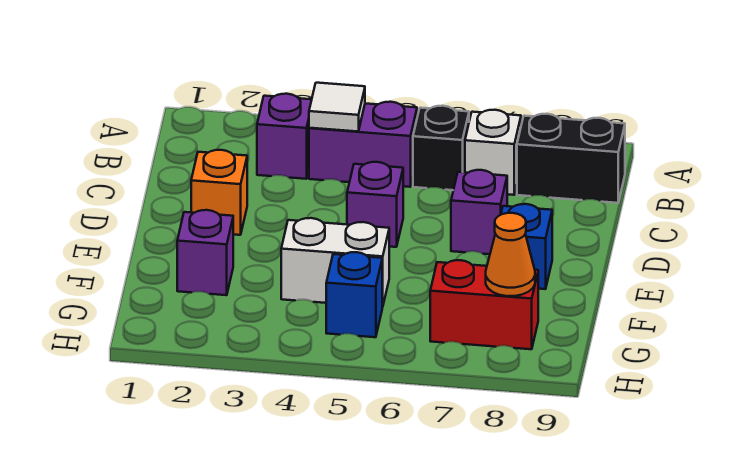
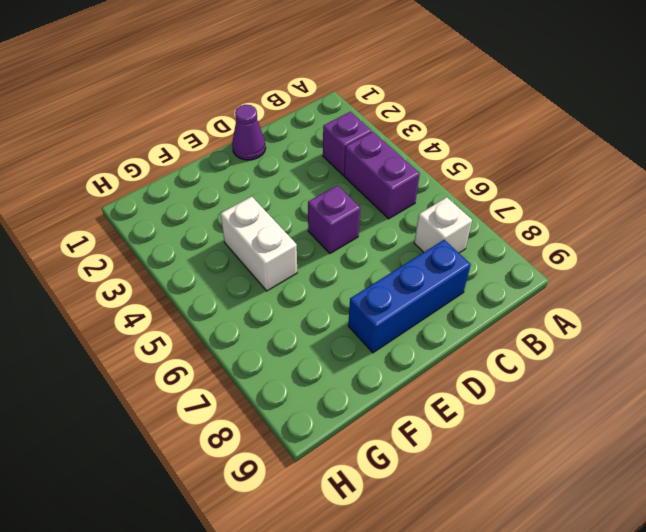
blue brick C8:E8 level 1 -> blue brick E8 level 1
purple cone D1 level 1 -> none
none -> black brick B6 level 1
none -> black brick B8:B9 level 1
none -> orange brick D2 level 1

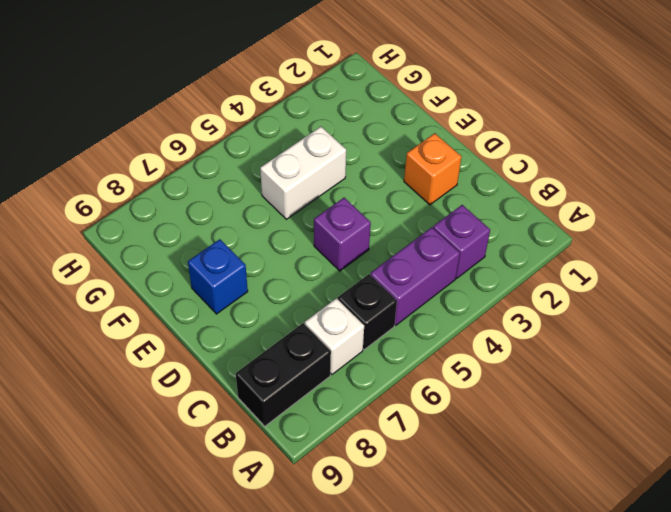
none -> purple brick D7 level 1
none -> purple brick F2 level 1
none -> blue brick G5 level 1

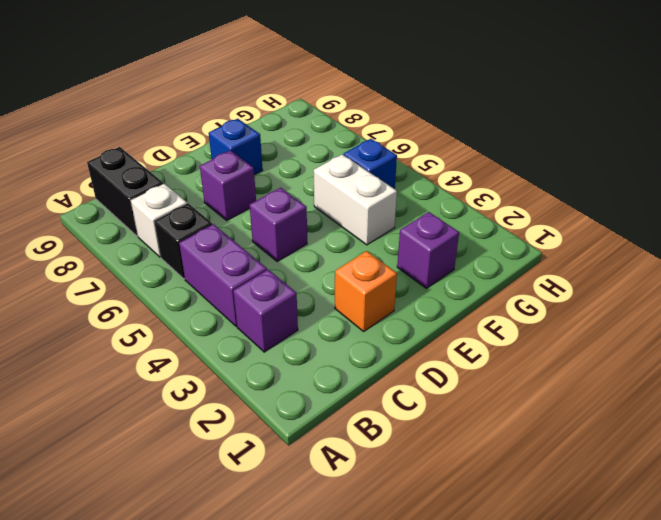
none -> red brick G7:G8 level 1
none -> white tile B4 level 2
none -> orange cone G8 level 2

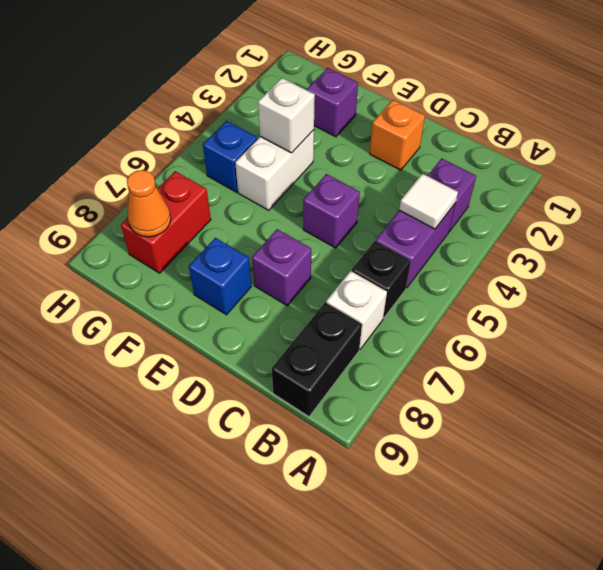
white brick F4 level 2 -> none

